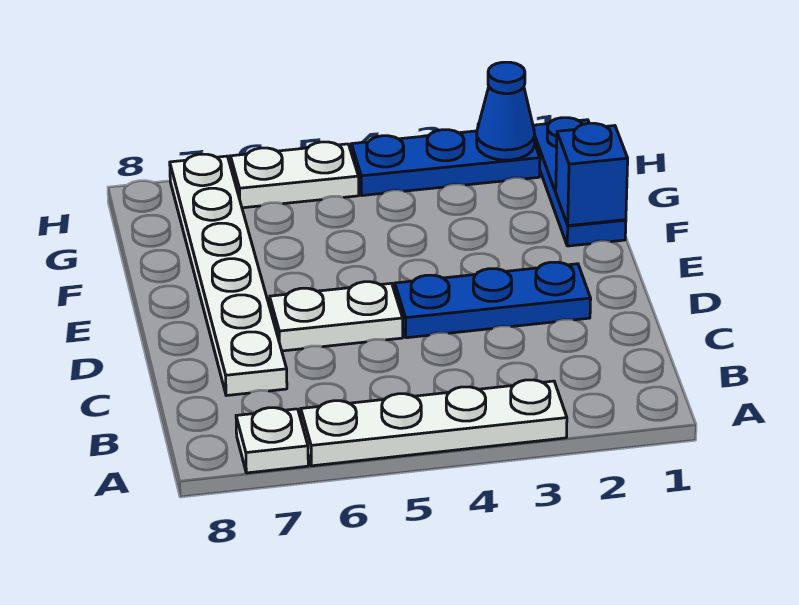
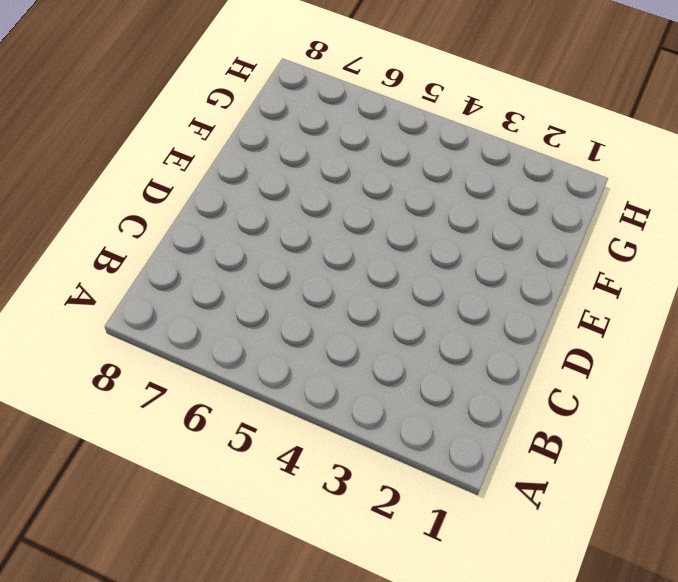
none -> white plate A3:A6 level 1
none -> white plate A7 level 1

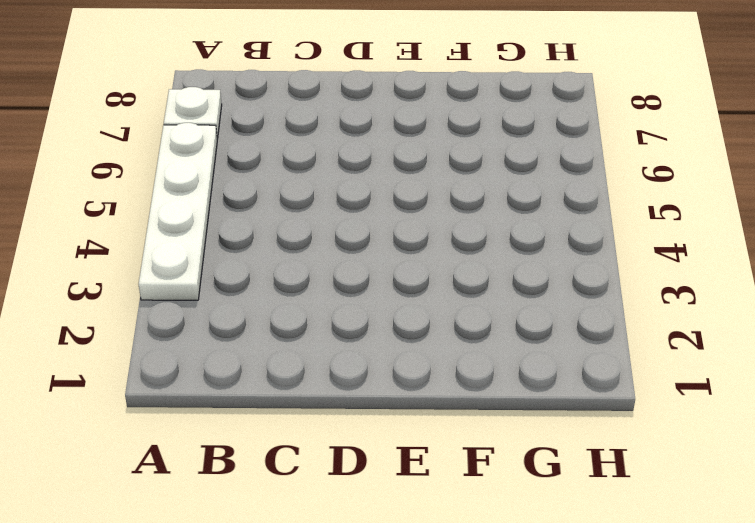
none -> white plate C7:H7 level 1
none -> blue plate D2:D4 level 1

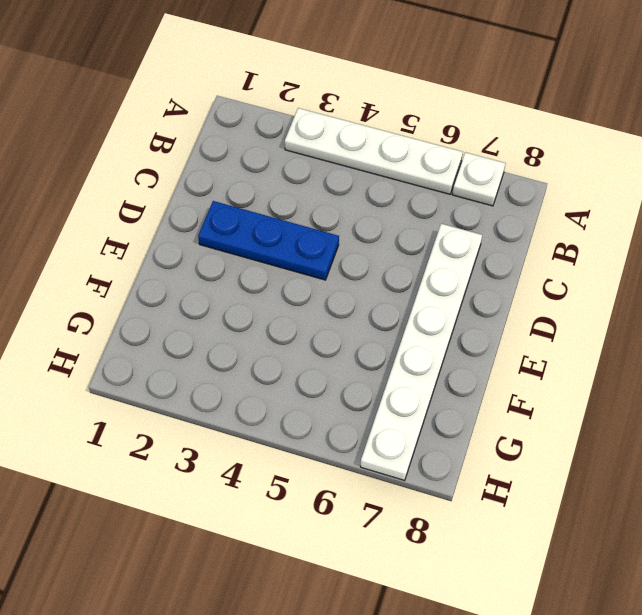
none -> white plate D5:D6 level 1
none -> blue plate F1:H1 level 1

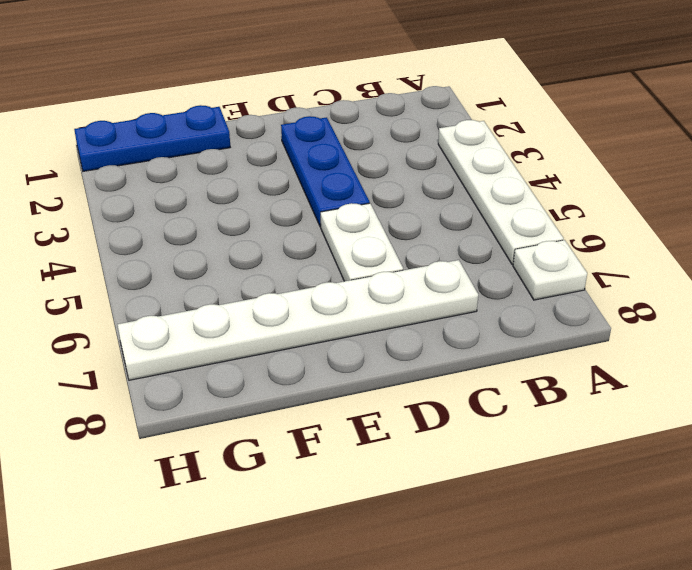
none -> blue plate H2:H4 level 1
none -> white plate H5:H6 level 1

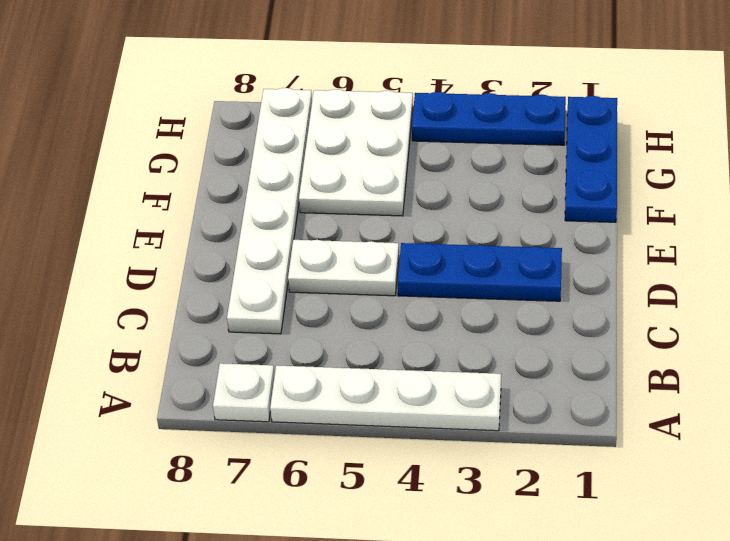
white plate F5:H6 level 1 -> white plate H5:H6 level 1
none -> blue brick F1 level 2
none -> blue cone H2 level 2

